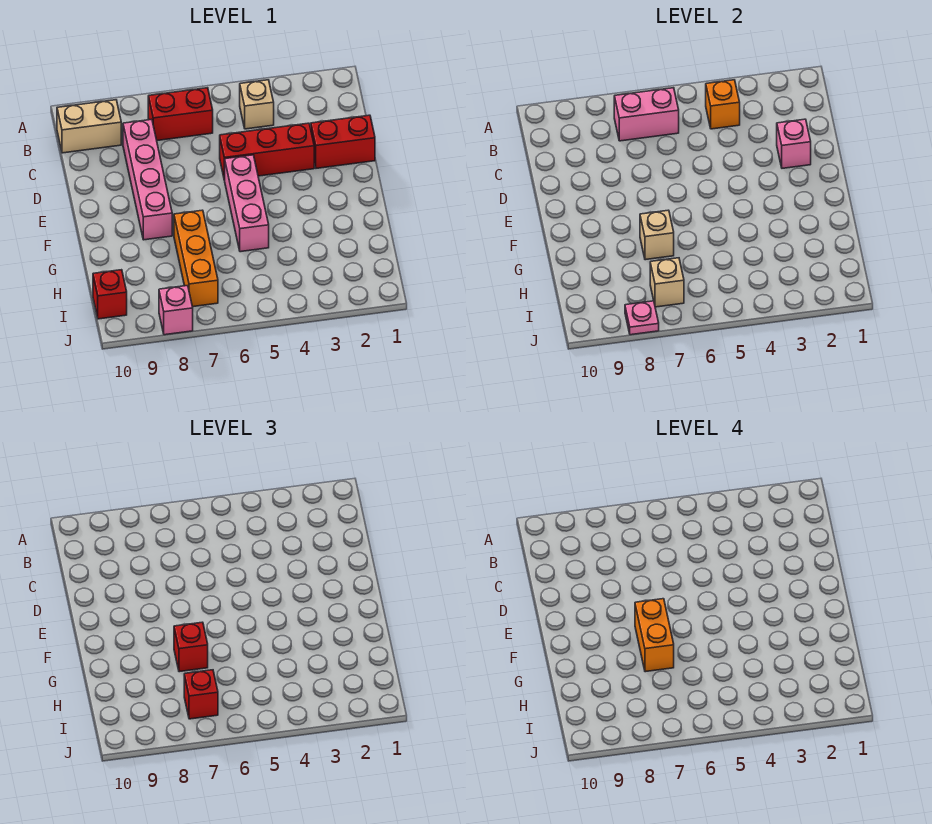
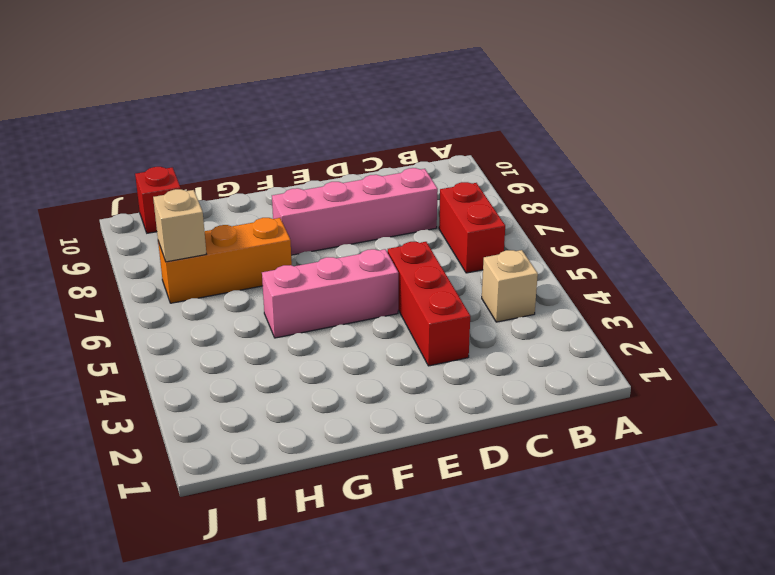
none -> tan brick B9:B10 level 1
none -> red brick D1:D2 level 1
none -> pink brick J8 level 1

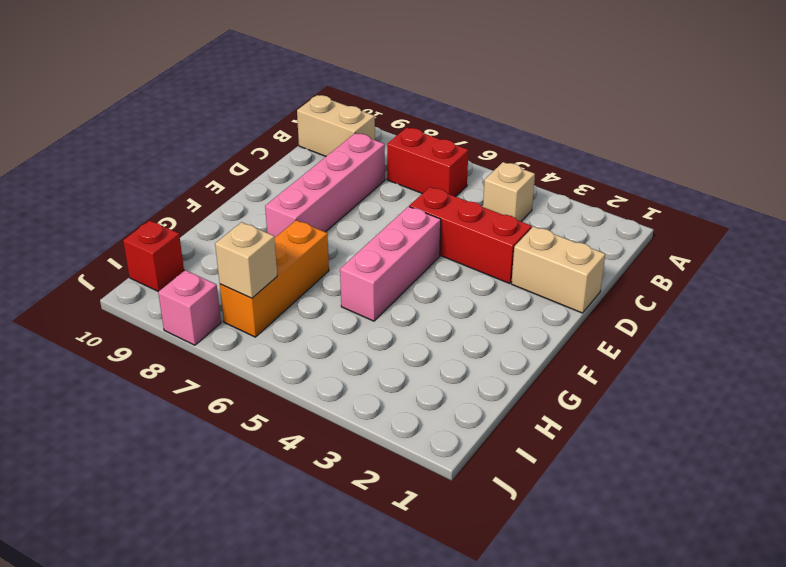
tan brick D1:D2 level 1 -> red brick D1:D2 level 1
none -> orange brick B4 level 2
none -> pink brick B6:B7 level 2
none -> pink brick D2 level 2

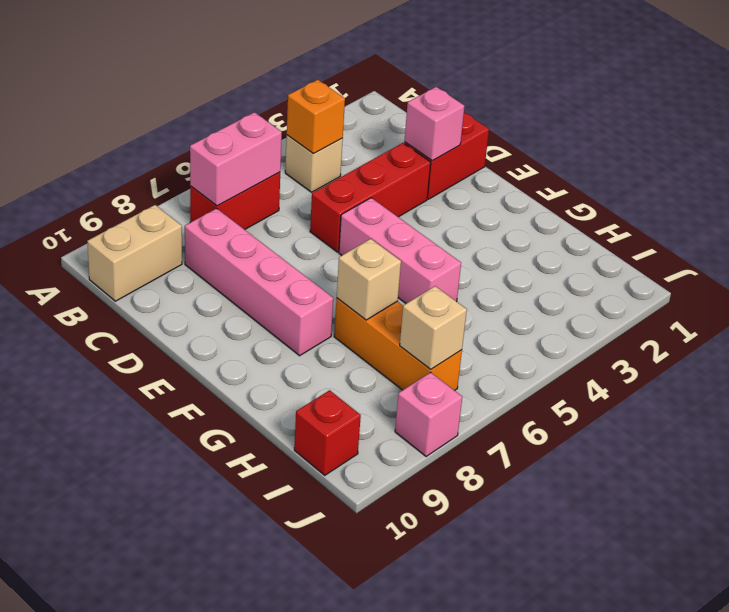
none -> pink plate J8 level 2
none -> red brick G7 level 3
none -> red brick I7 level 3

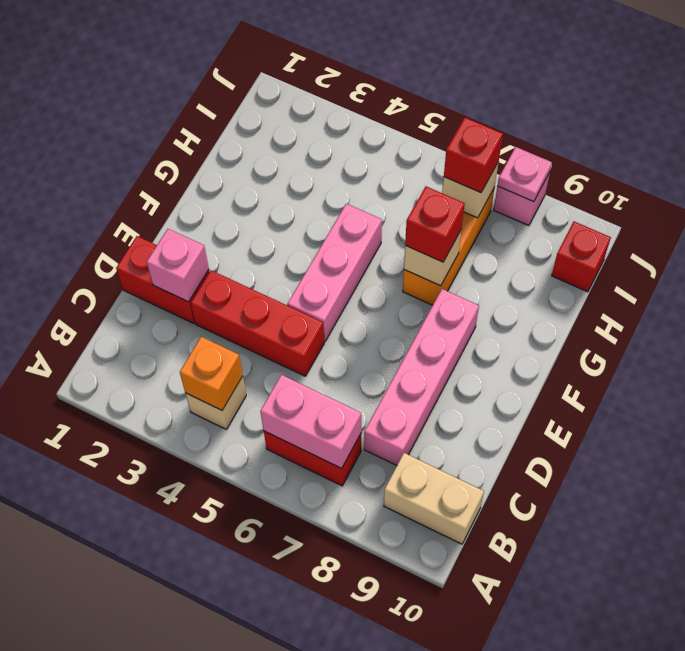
none -> orange brick F7:G7 level 4

